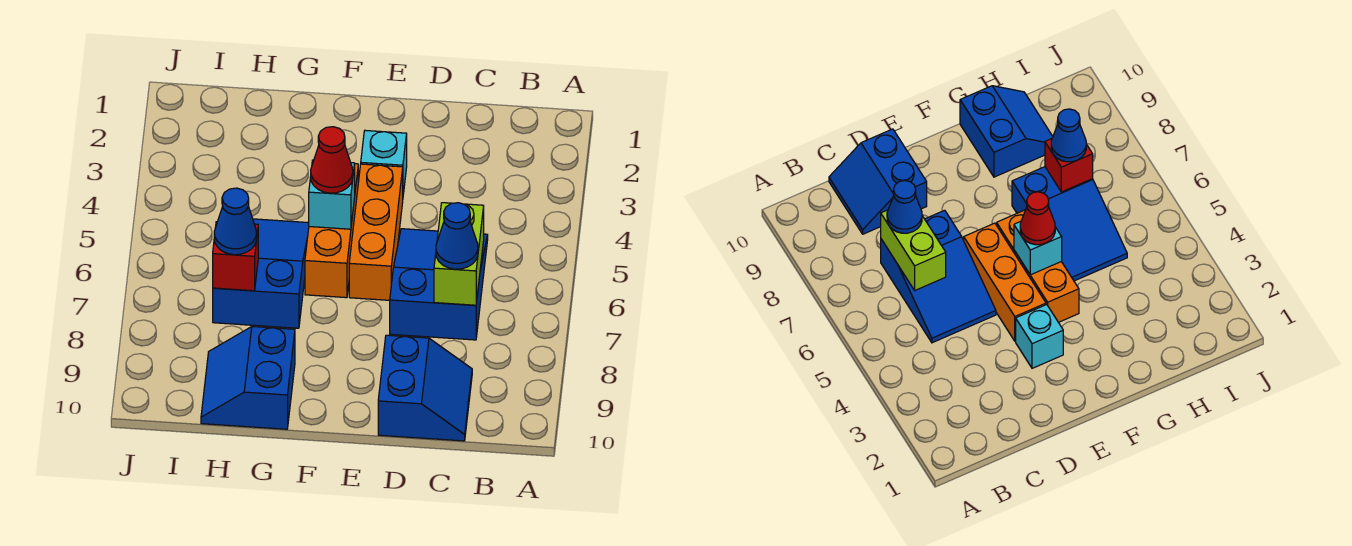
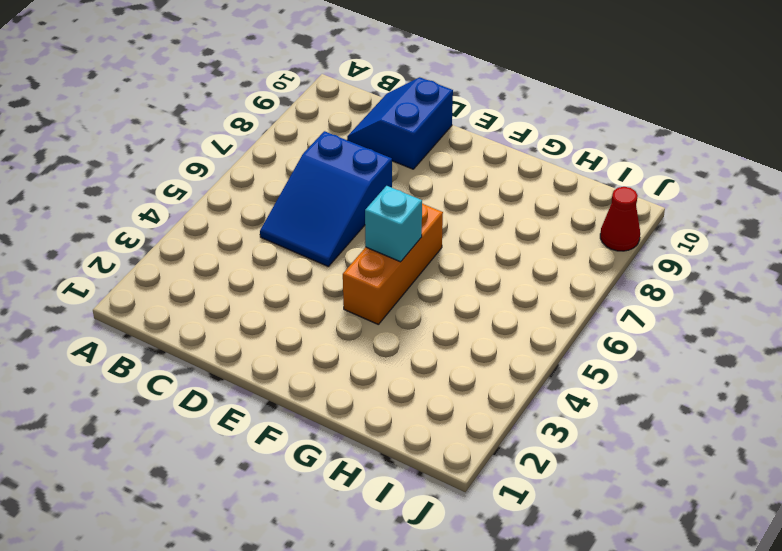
red cone J9 level 1 -> red cone F5 level 3
none -> cyan brick E3 level 1
none -> orange brick E4:E6 level 1
none -> blue slope G5:H7 level 1 top 7

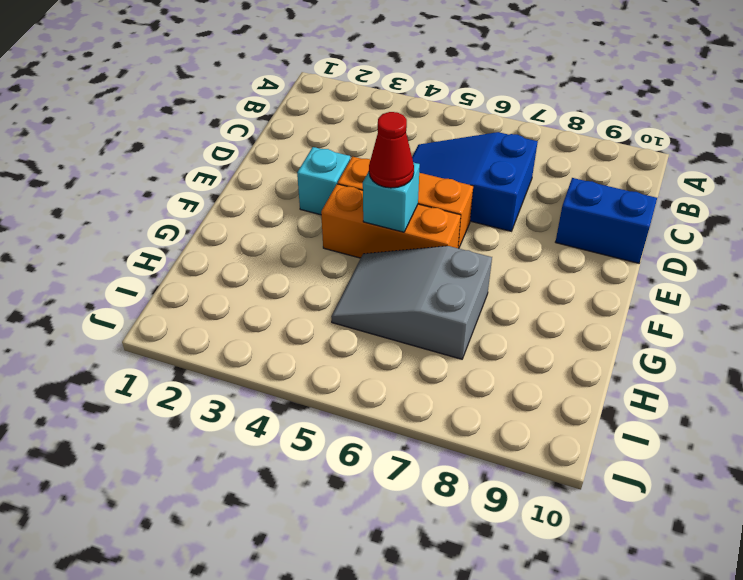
grey slope G5:H7 level 1 top 7 -> blue slope G5:H7 level 1 top 7
none -> blue slope G9:H10 level 1 top G
none -> lime brick C6:C7 level 2
none -> red brick H7 level 2

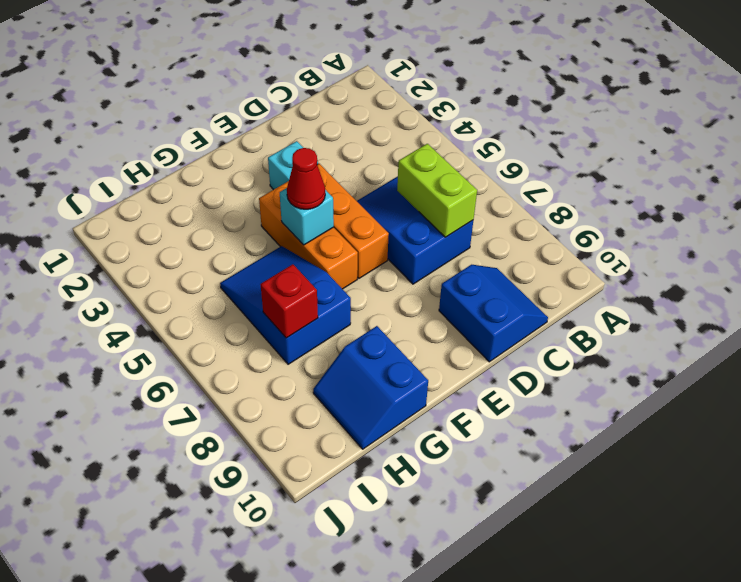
none -> blue cone C7 level 3
none -> blue cone H7 level 3

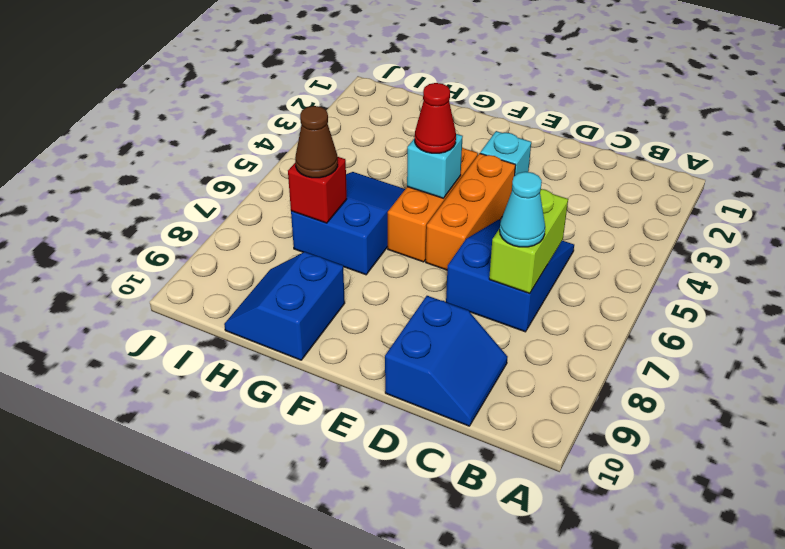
cyan cone C7 level 3 -> blue cone C7 level 3
brown cone H7 level 3 -> blue cone H7 level 3

